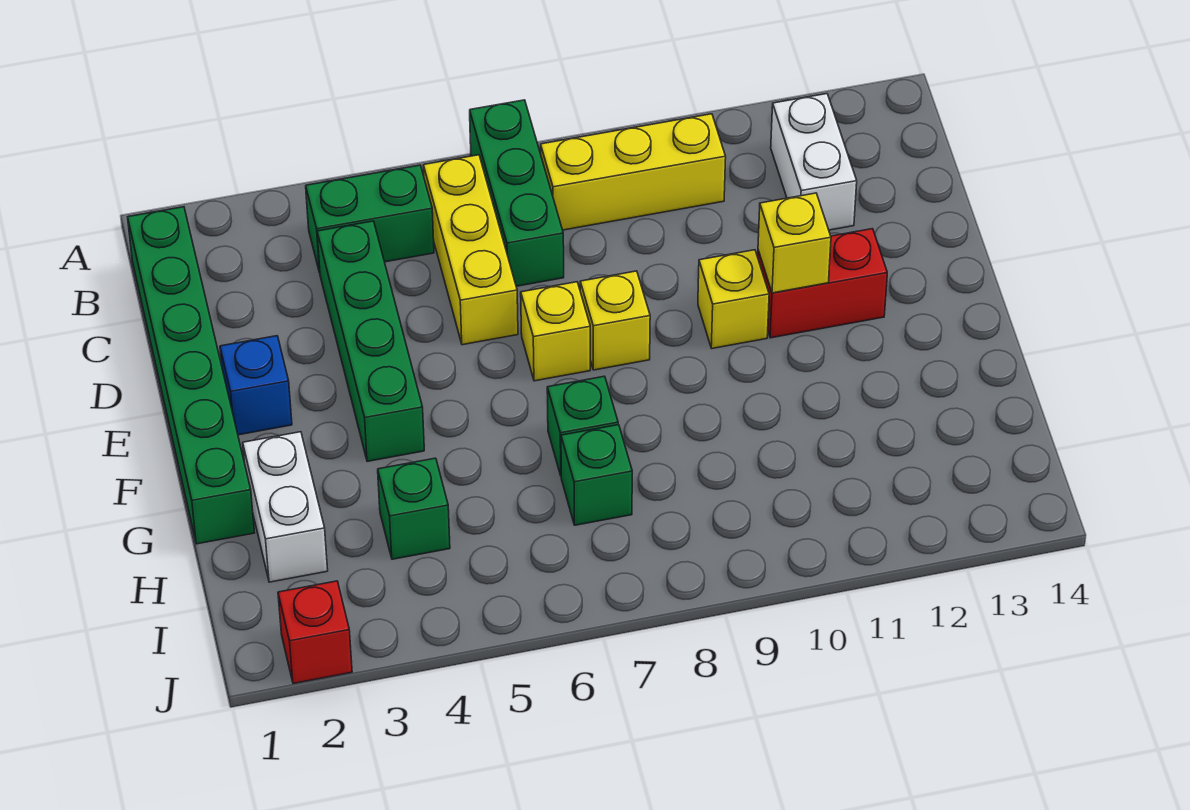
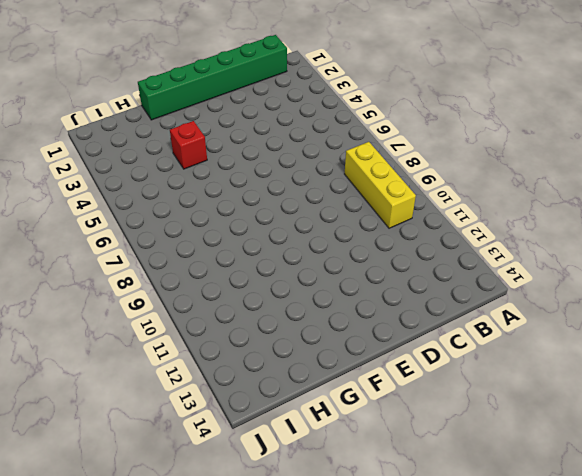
red brick G4 level 1 -> red brick J2 level 1
none -> green brick A7:C7 level 1
none -> green brick B4:B5 level 1
none -> yellow brick B6:D6 level 1

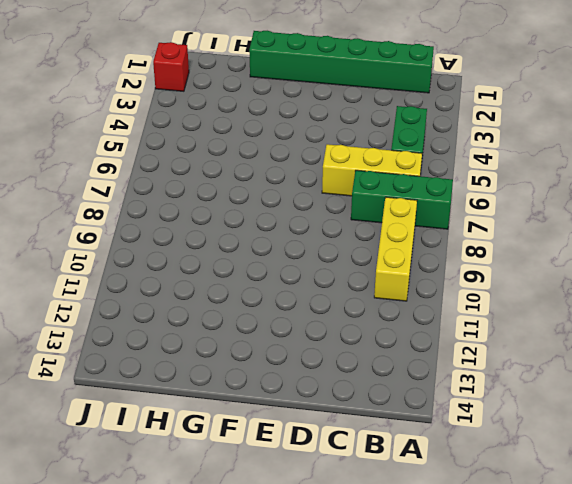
none -> white brick B12:C12 level 1
none -> green brick C4:F4 level 1
none -> blue brick E2 level 1

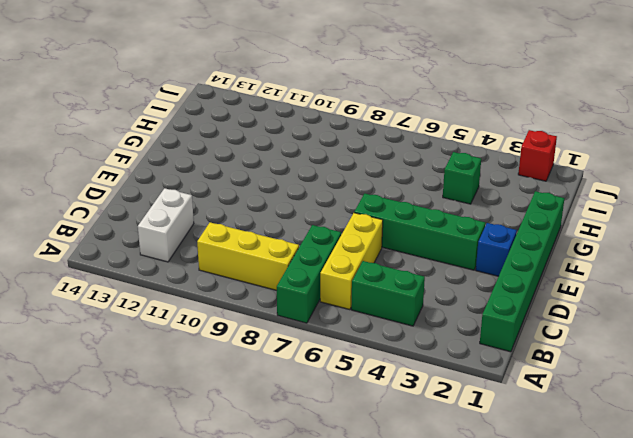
green brick E3:E6 level 1 -> green brick C4:F4 level 1
none -> yellow brick E7 level 1
none -> yellow brick E8 level 1
none -> yellow brick E10 level 1

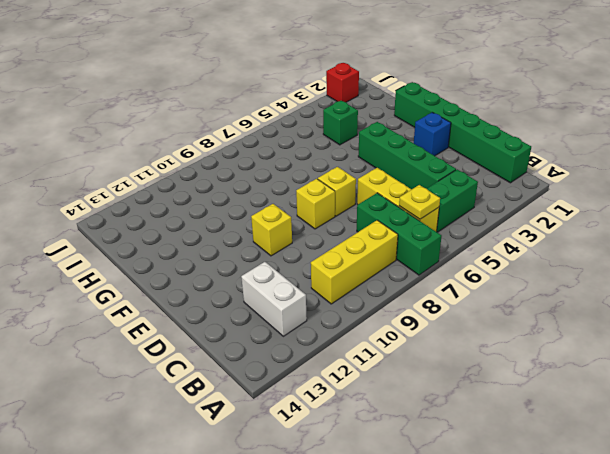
yellow plate B6 level 2 -> none
none -> red brick E11:E12 level 1
none -> white brick G2:H2 level 1
none -> green brick G7 level 1

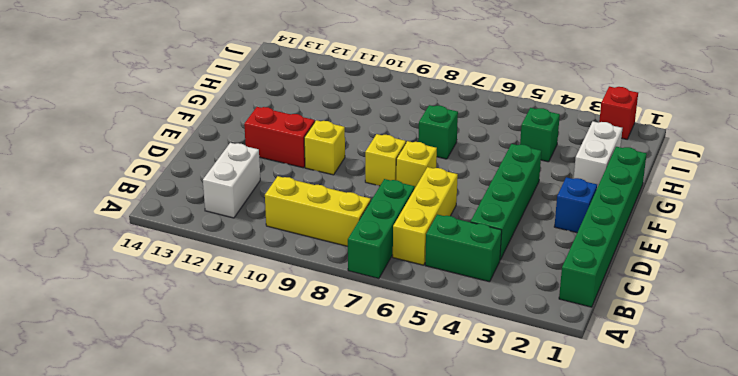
none -> green brick H7 level 1
none -> yellow brick E11 level 2

